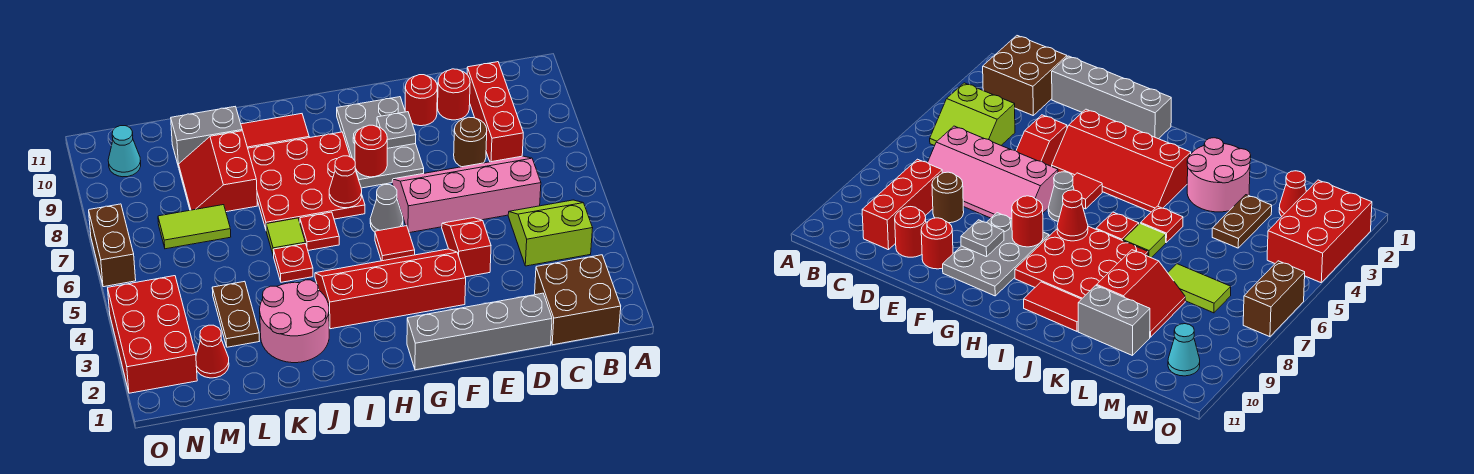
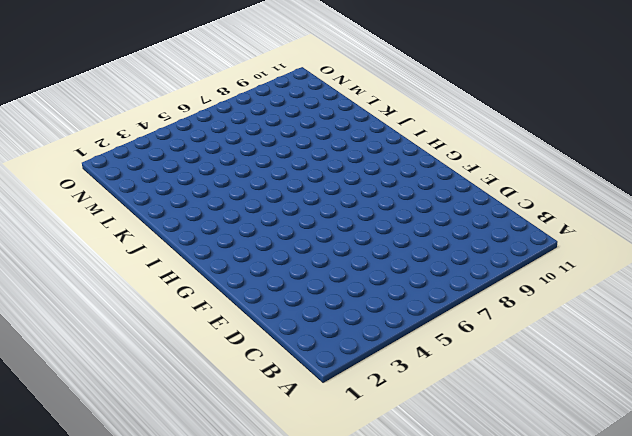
none -> brown brick B1:C2 level 1
none -> lime slope B4:C5 level 1 top 4
none -> pink slope C6:F7 level 1 top 6
none -> red brick C8:C10 level 1

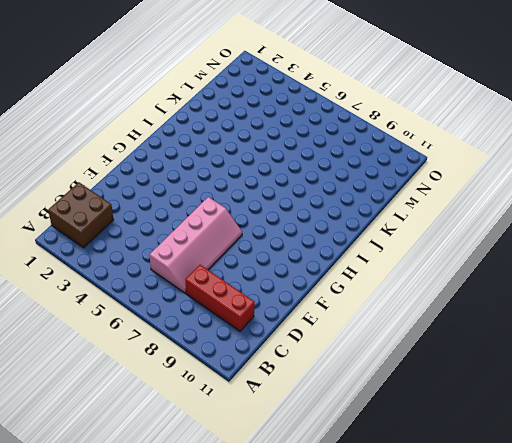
none -> lime slope B4:C5 level 1 top 4
none -> grey brick D1:G1 level 1
none -> brown round brick D8 level 1
none -> red round brick D10 level 1

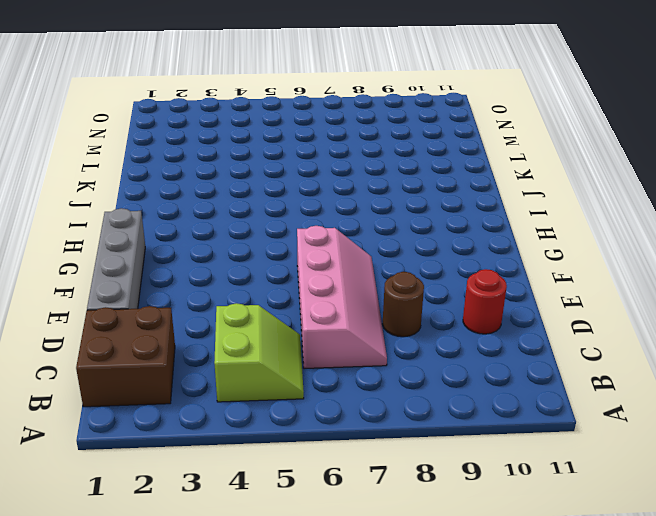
none -> red brick C8:C10 level 1
none -> red slope E4:E5 level 1 top 4
none -> red round brick E10 level 1
none -> red slope F3:I4 level 1 top 3

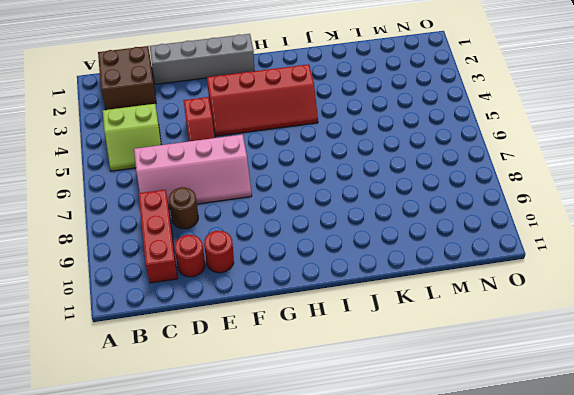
none -> grey plate F8:G10 level 1
none -> red tile G5 level 1
none -> grey cone G6 level 1
none -> red plate H7:J9 level 1

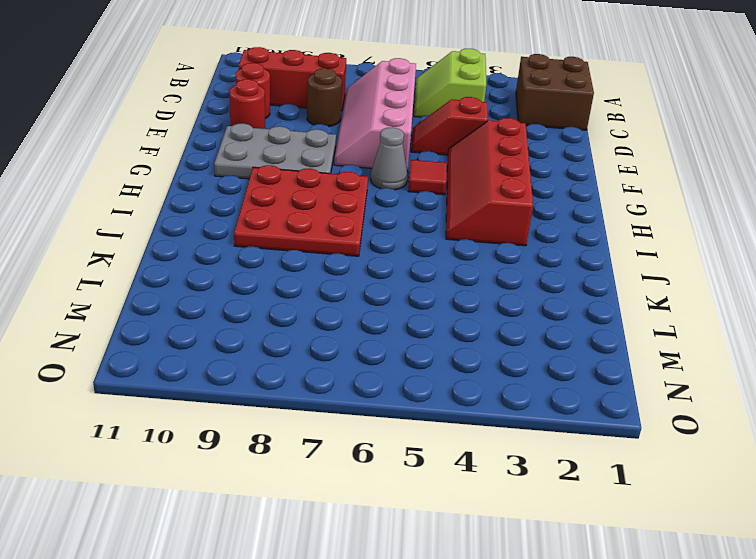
none -> grey brick D1:G1 level 1
none -> red plate I6 level 1
none -> red tile I10:J10 level 1
none -> pink round brick J2:K3 level 1

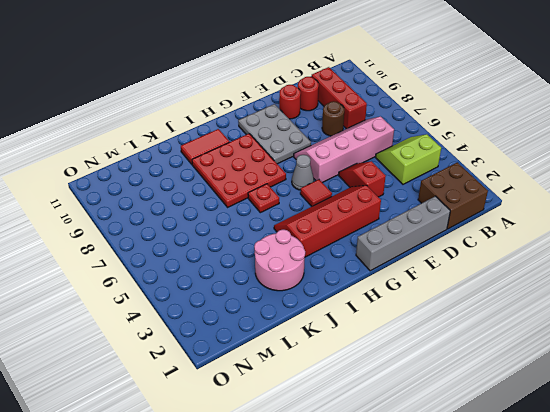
none -> red plate J5 level 1
none -> lime tile J6 level 1
none -> red slope K8:L9 level 1 top K
none -> grey brick K10:L10 level 1

